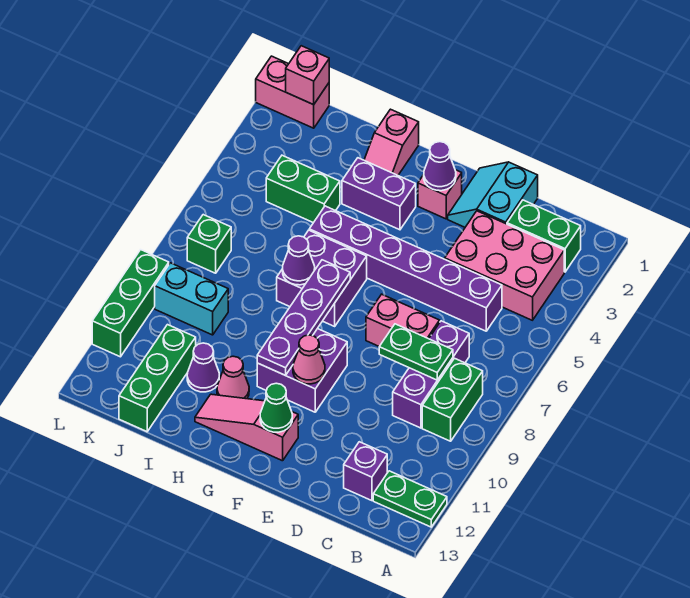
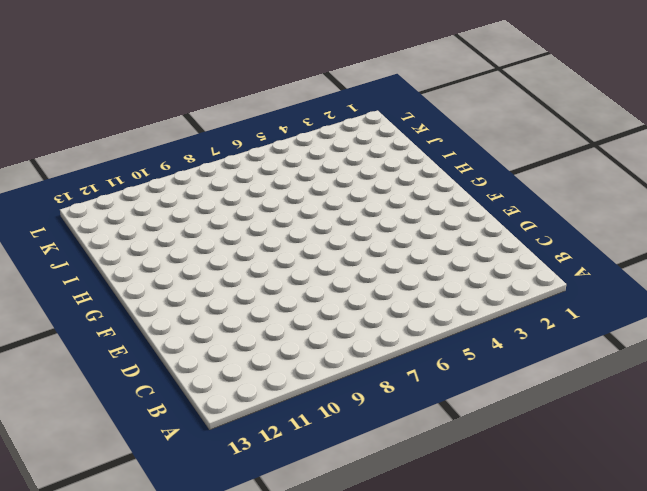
none -> green plate A12:B12 level 1
none -> green brick B2:C2 level 1
none -> pink brick B3:D4 level 1
none -> green brick B8:B9 level 1

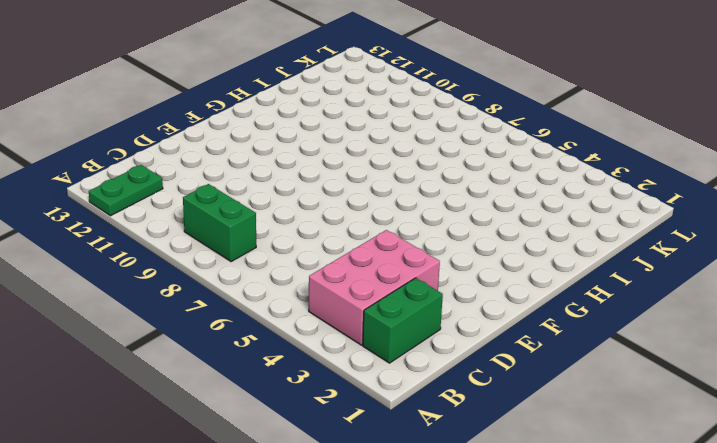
none -> purple brick C5:H5 level 1
none -> purple brick C7:C9 level 1
none -> purple brick C12 level 1
none -> cyan slope D1:E2 level 1 top D

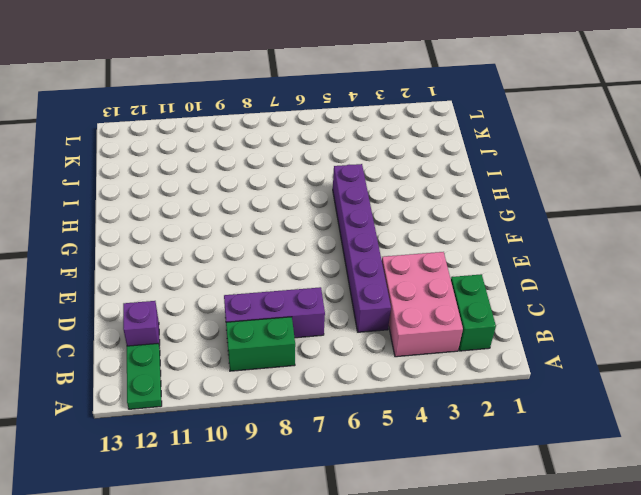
none -> cyan slope D1:E2 level 1 top D
none -> pink brick D7:E7 level 1
none -> pink brick F2 level 1
none -> purple brick F9:G10 level 1

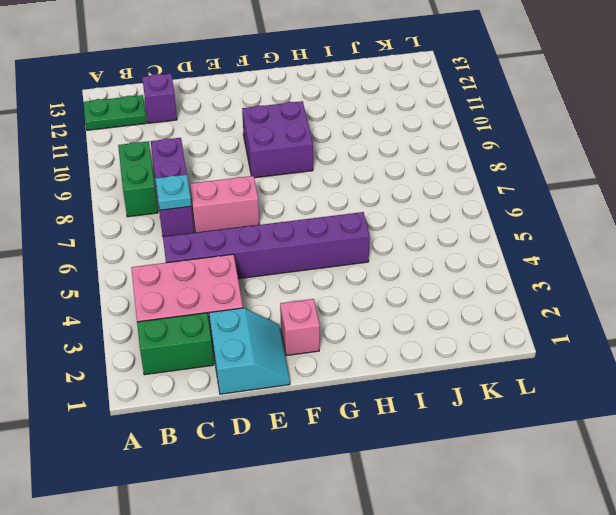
cyan plate C7 level 2 -> none
none -> pink slope F12:H12 level 1 top F
none -> purple brick G3:H3 level 1
none -> purple brick G6:H7 level 1
none -> pink slope H1:H2 level 1 top 1

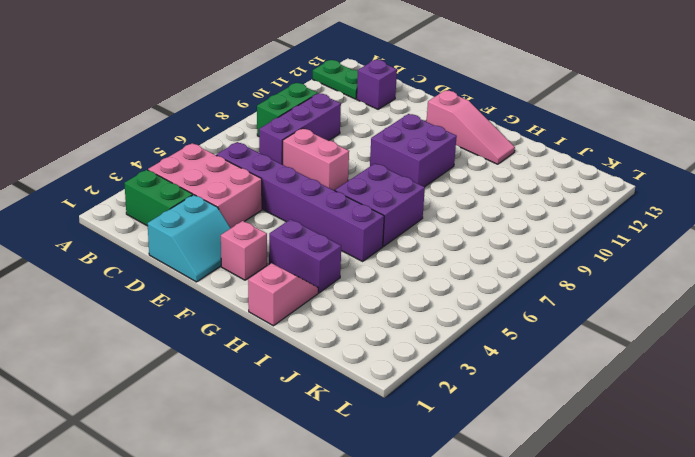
none -> pink cone H11 level 1
none -> green brick I4:J4 level 1
none -> purple cone I11 level 1
none -> cyan brick J9:K9 level 1

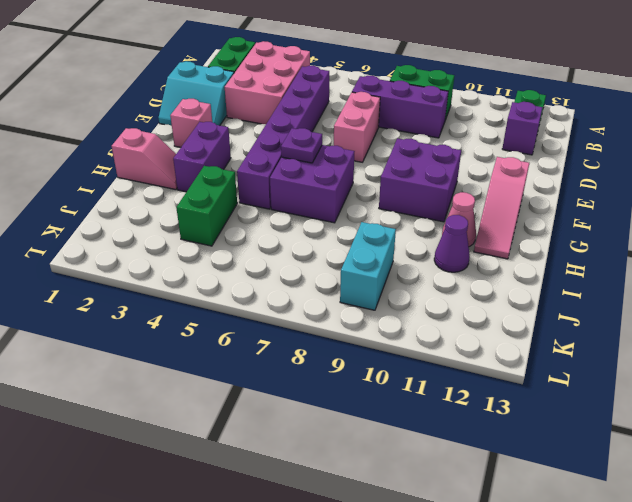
purple plate G6 level 2 -> none
none -> green brick J11:J13 level 1
none -> pink brick K1:L1 level 1
none -> green brick K7 level 1
none -> green brick L9:L11 level 1

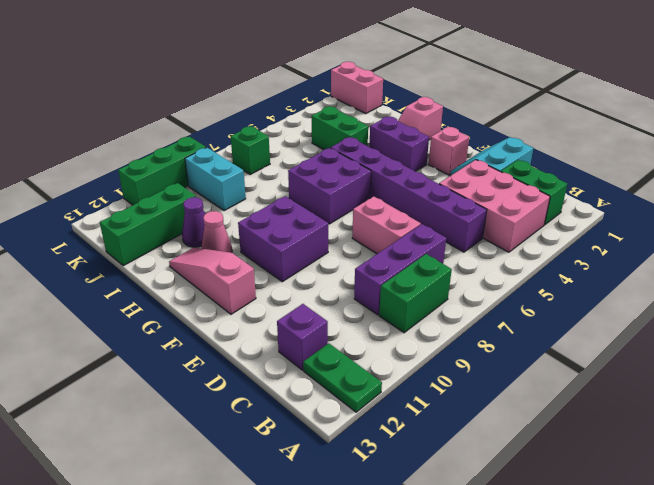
none -> green plate C8:D8 level 2
none -> purple cone F2 level 2
none -> pink cone F10 level 2
none -> green cone F12 level 2

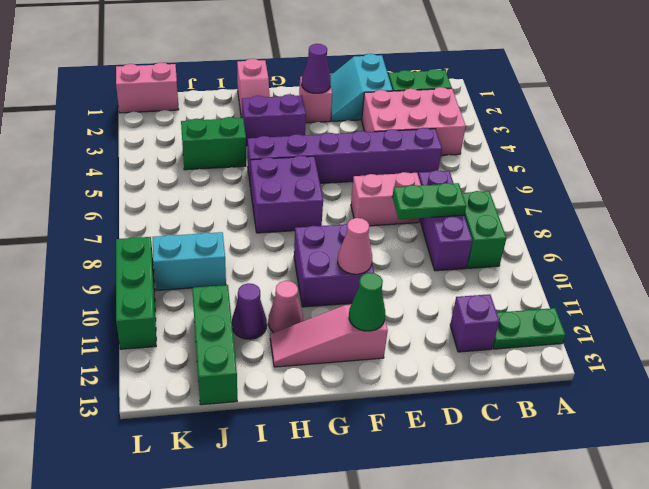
none -> green brick K7 level 1
none -> purple plate G7:G10 level 2
none -> purple cone H7 level 2
none -> pink brick K1 level 2

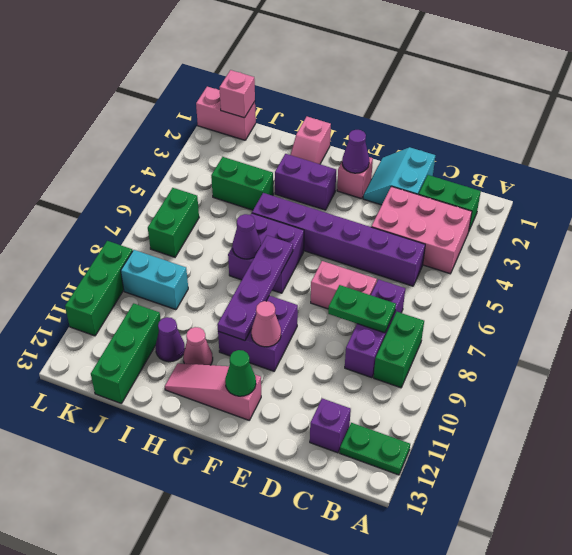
green brick K6:K7 level 1 -> green brick K7 level 1

